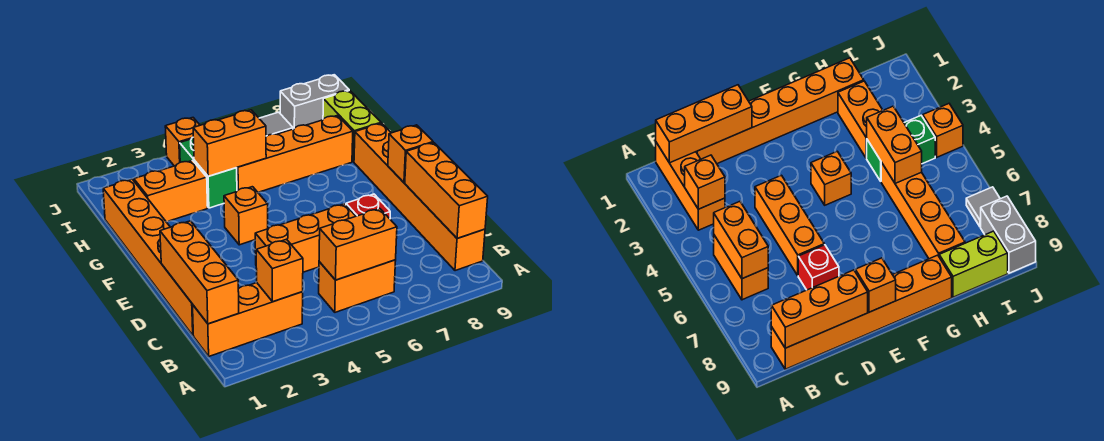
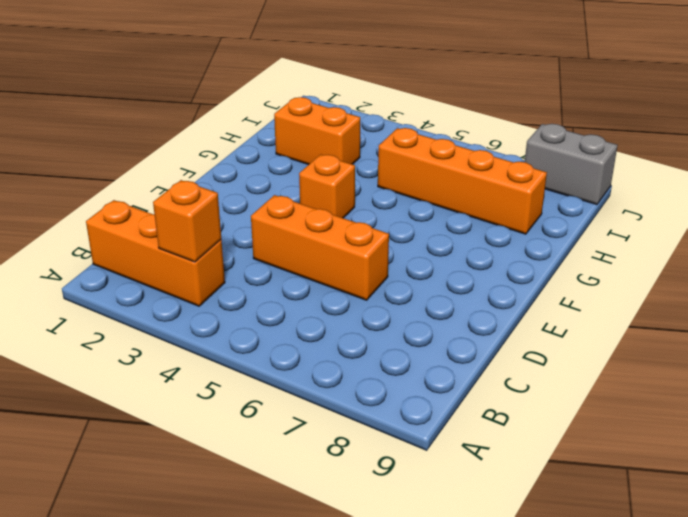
none -> orange brick B5:B6 level 1
none -> orange brick B9:G9 level 1
none -> orange brick C1:H1 level 1

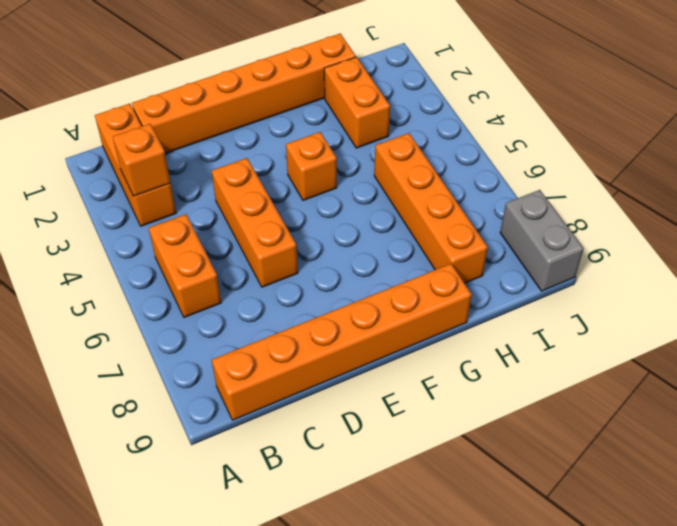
none -> red brick D7 level 1
none -> green brick H4:I4 level 1
none -> lime brick H9:I9 level 1

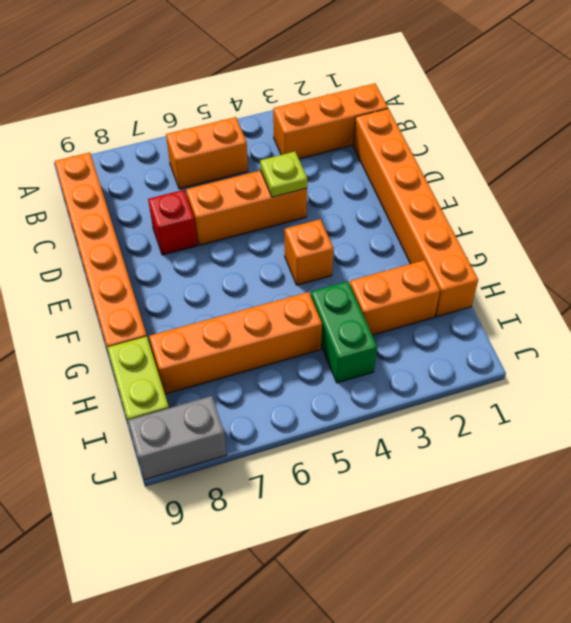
lime plate D4 level 2 -> none
none -> orange brick J4 level 1
none -> grey tile J7 level 1
none -> orange brick B1:D1 level 2

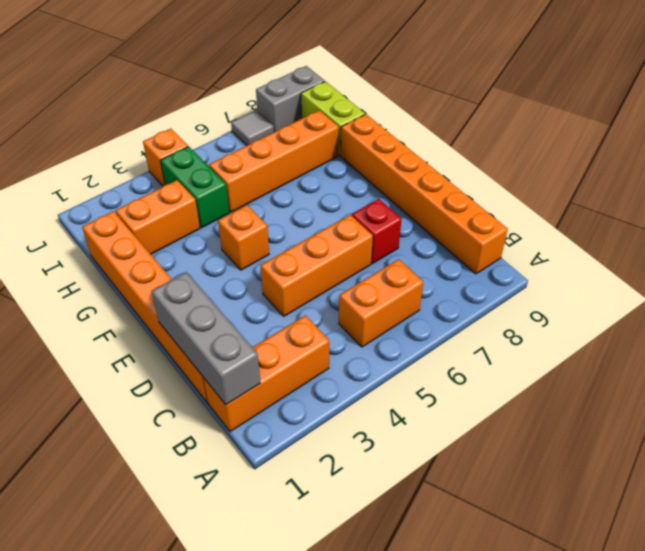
grey brick B1:D1 level 2 -> orange brick B1:D1 level 2
none -> orange brick B3 level 2
none -> orange brick B5:B6 level 2
none -> orange brick B9:D9 level 2

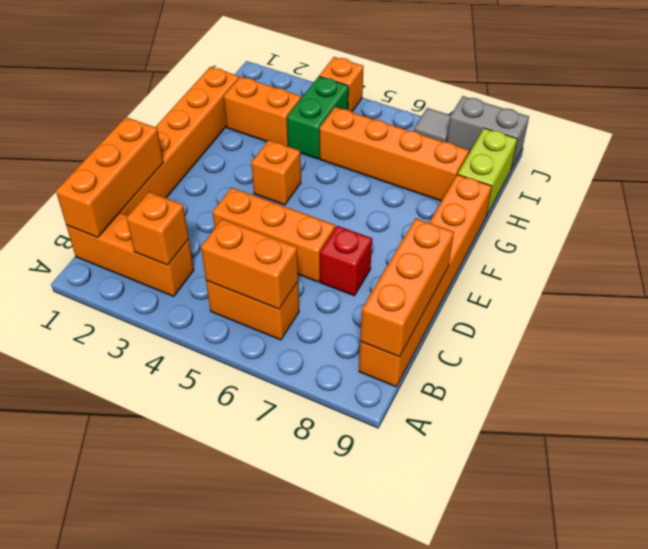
none -> orange brick E9 level 2
none -> orange brick H4:H5 level 2

